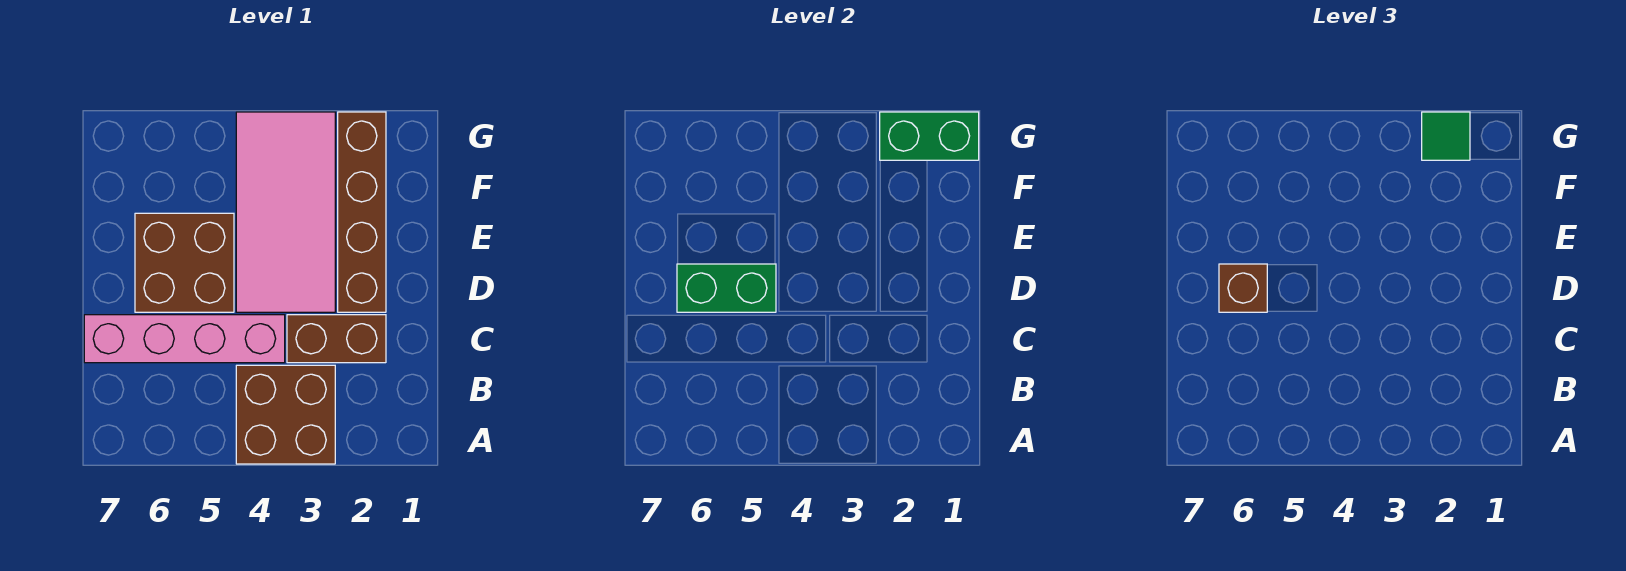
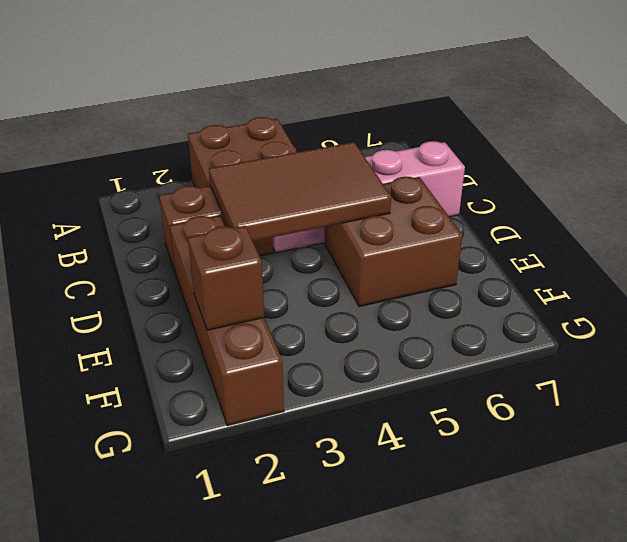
brown tile C3:D5 level 2 -> green brick D5:D6 level 2
brown brick F2 level 2 -> brown brick D6 level 3
none -> pink tile D3:G4 level 1
none -> green brick G1:G2 level 2

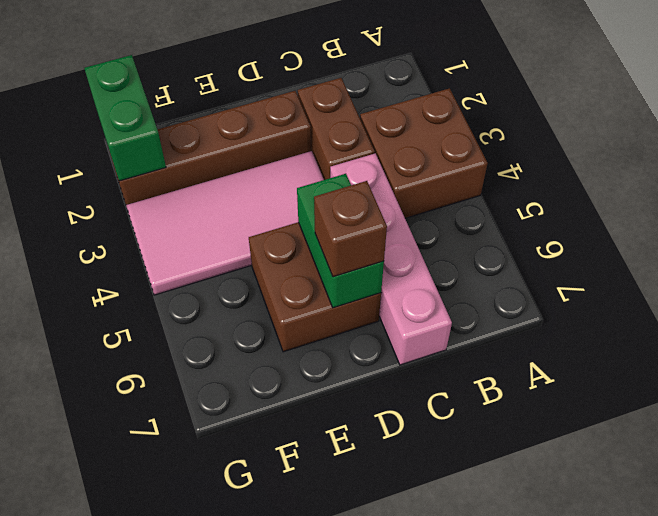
none -> green tile G2 level 3

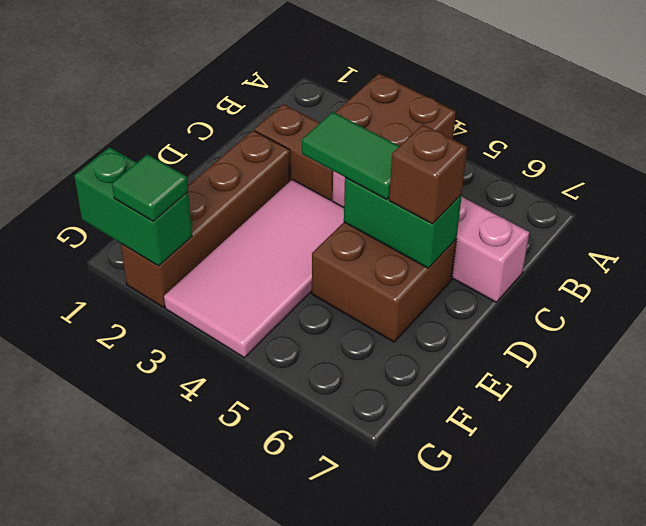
green tile D4:D5 level 3 -> none

